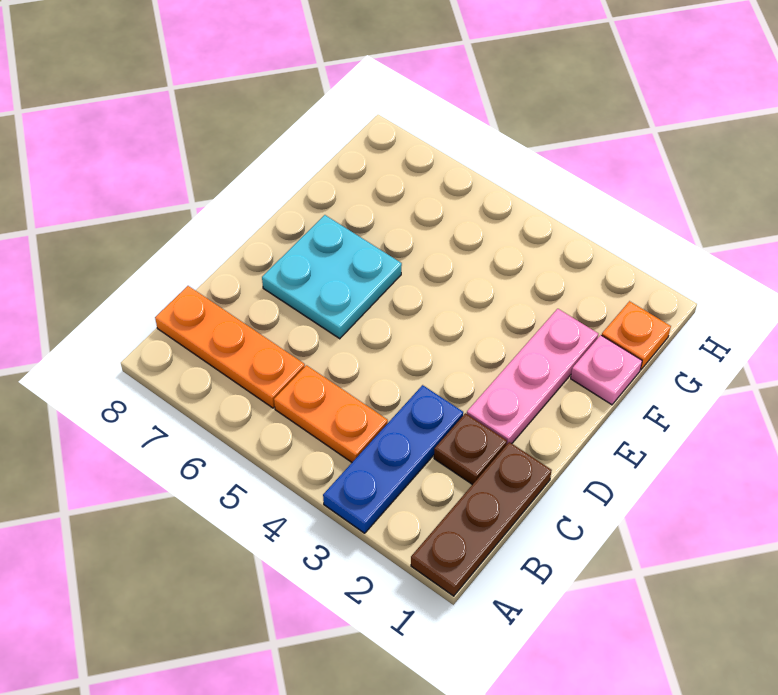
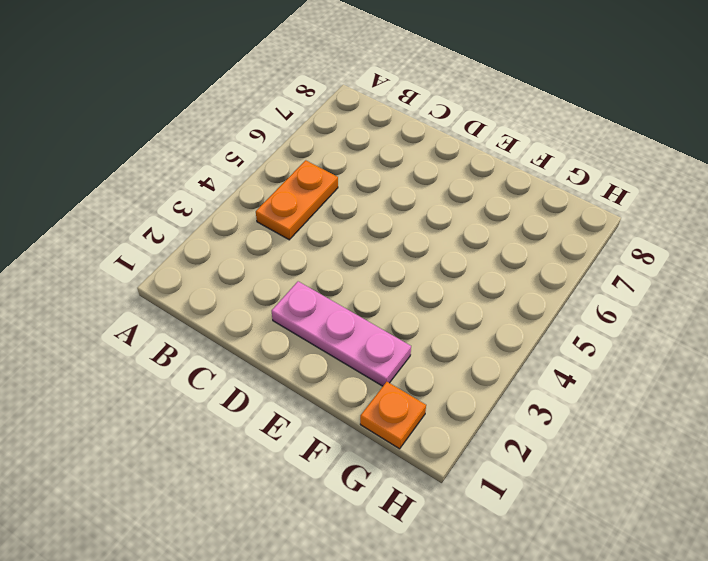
none -> brown plate A1:C1 level 1
none -> blue plate A3:C3 level 1

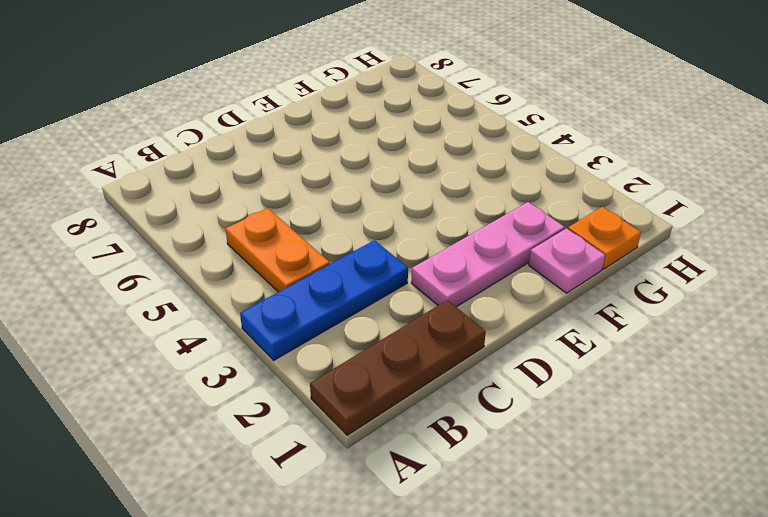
none -> orange plate B6:B8 level 1
none -> brown plate C2 level 1

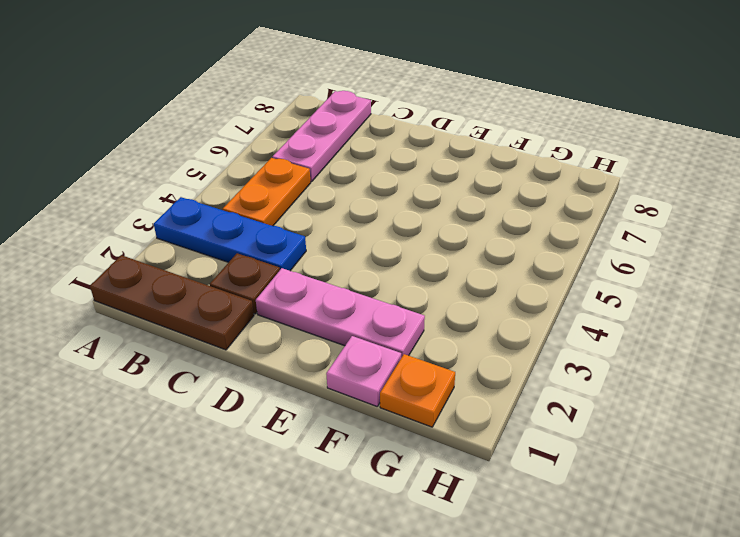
pink plate B6:B8 level 1 -> orange plate B6:B8 level 1
none -> cyan plate D6:E7 level 1

